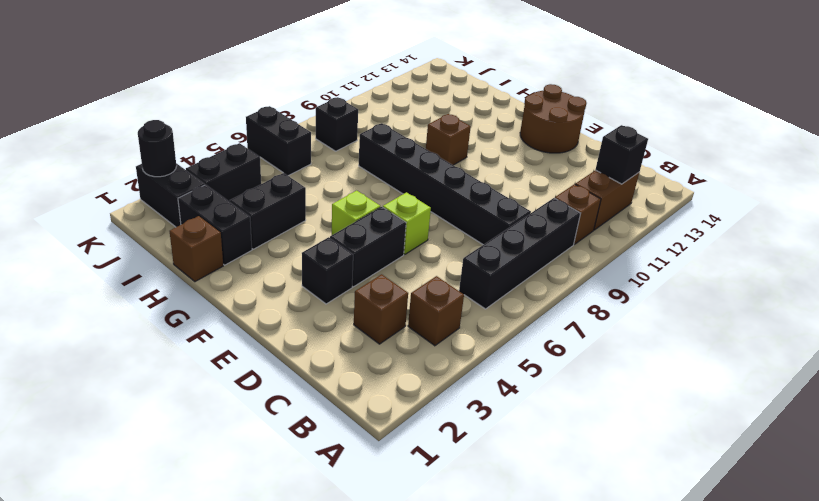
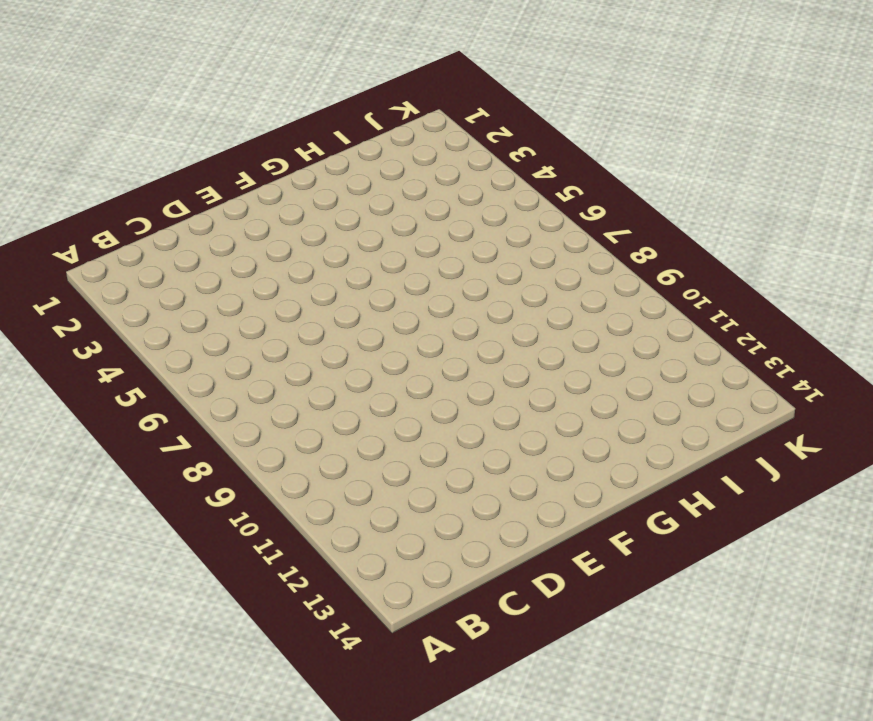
none -> brown brick B4 level 1
none -> black brick B6:B9 level 1
none -> brown brick B10 level 1

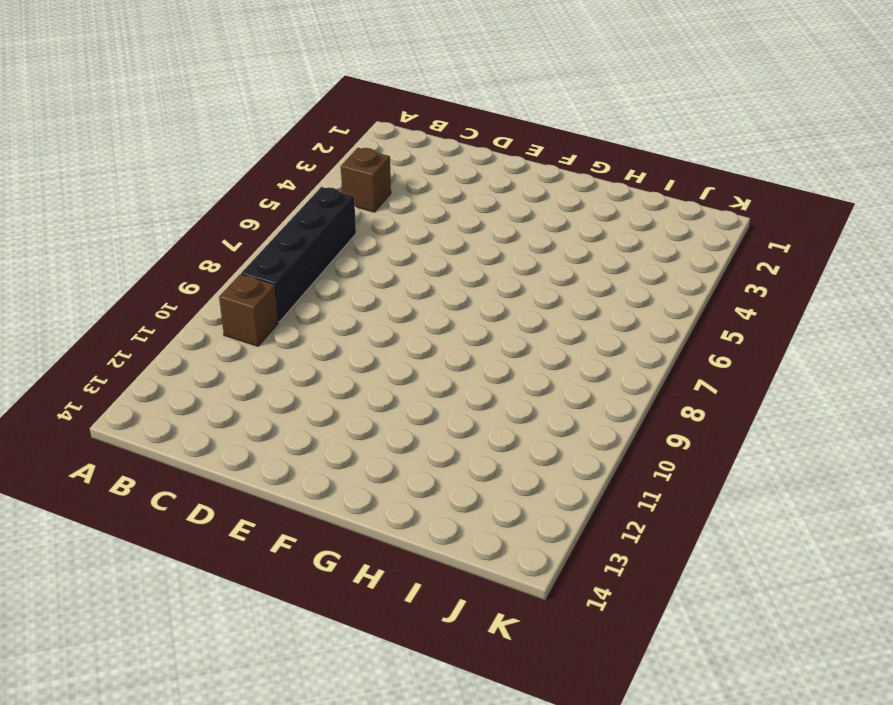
none -> brown brick B11:B12 level 1
none -> brown brick C3 level 1
none -> black brick C8:H8 level 1

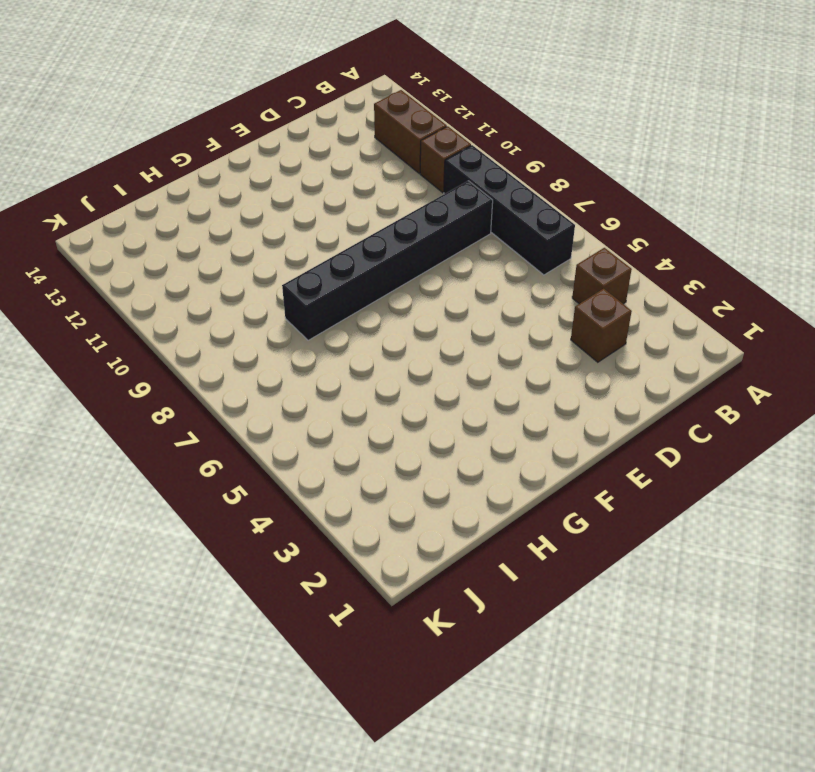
none -> black brick E3 level 1
none -> black brick E4:E5 level 1
none -> lime brick E6 level 1

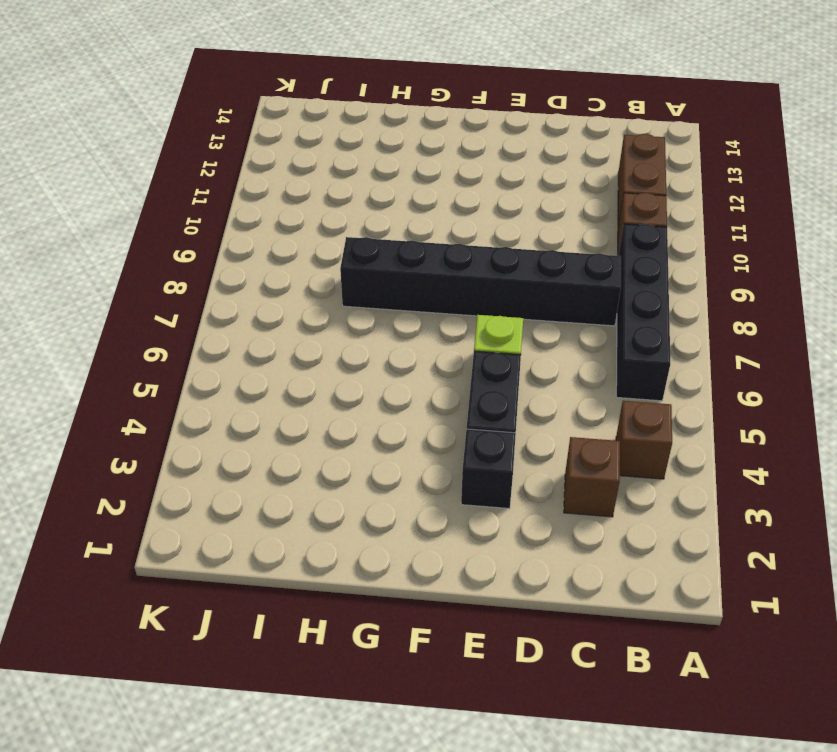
none -> brown round brick E13:F14 level 1
none -> lime brick F5 level 1
none -> brown brick G10 level 1

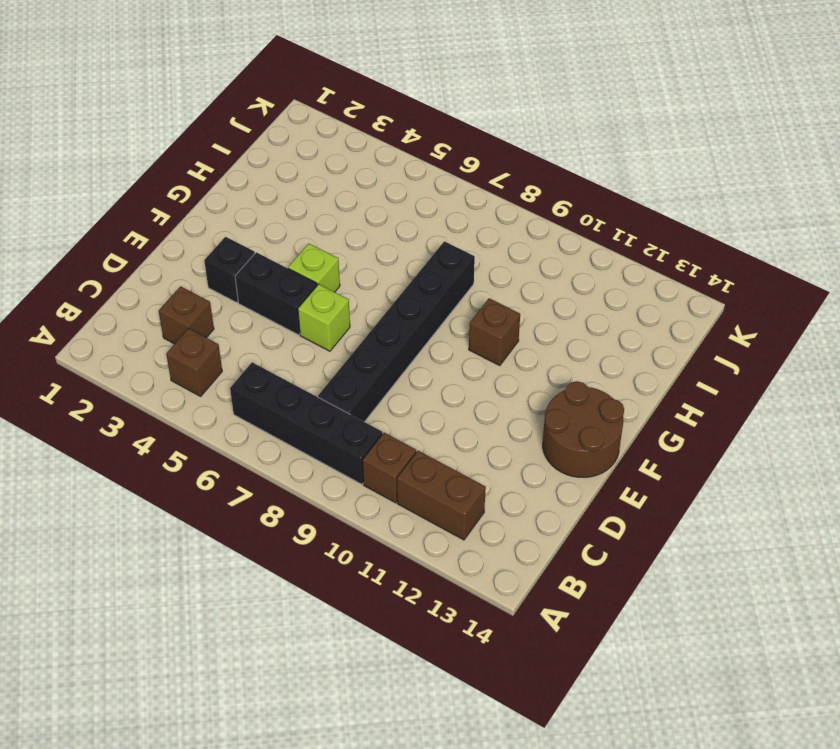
none -> brown brick H1 level 1
none -> black brick H2:I2 level 1
none -> black brick H3:H4 level 1

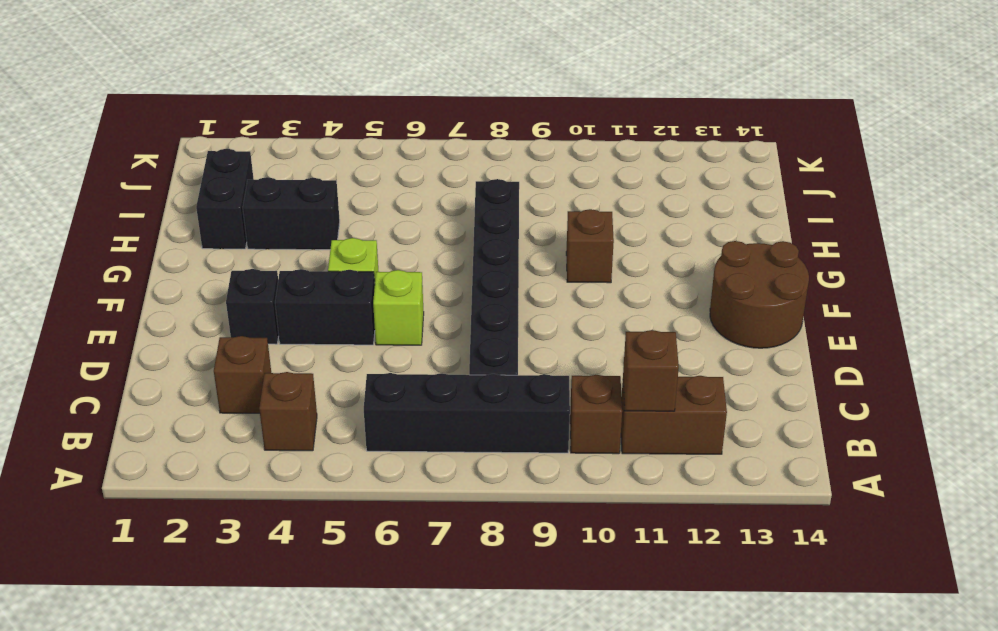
brown brick B11 level 2 -> brown brick H1 level 1
none -> black brick J2:K2 level 1
none -> black brick J3:J4 level 1
none -> black brick J6:K6 level 1

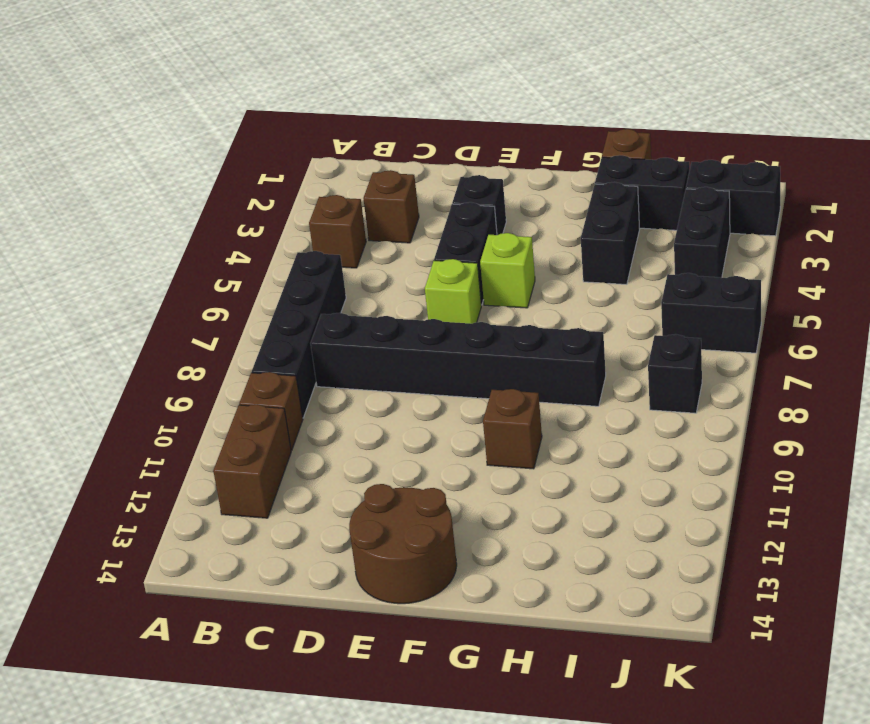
none -> black brick B12 level 2
none -> black round brick K2 level 2

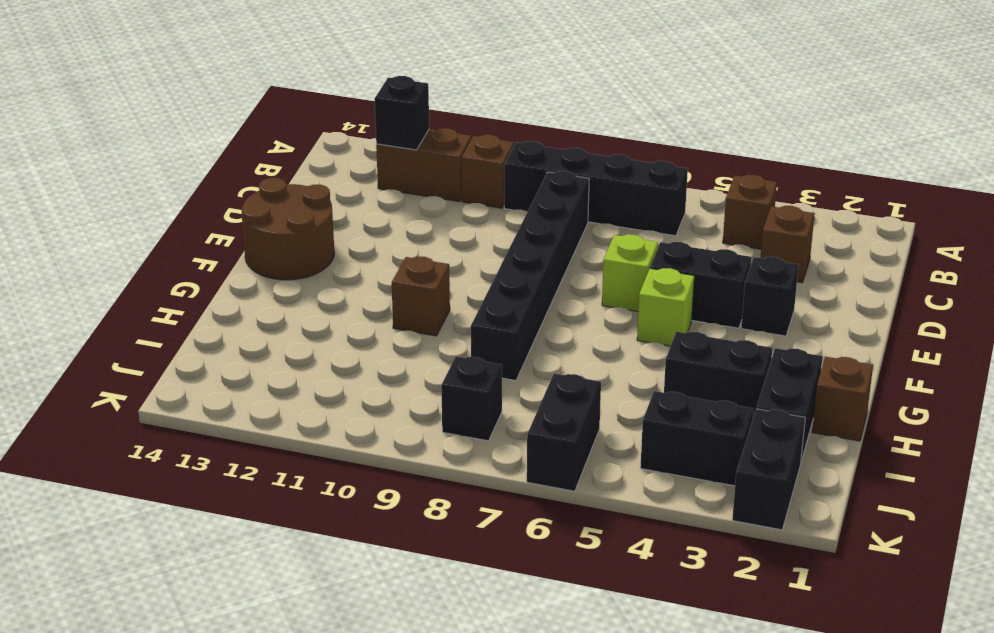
none -> black round brick K2 level 2

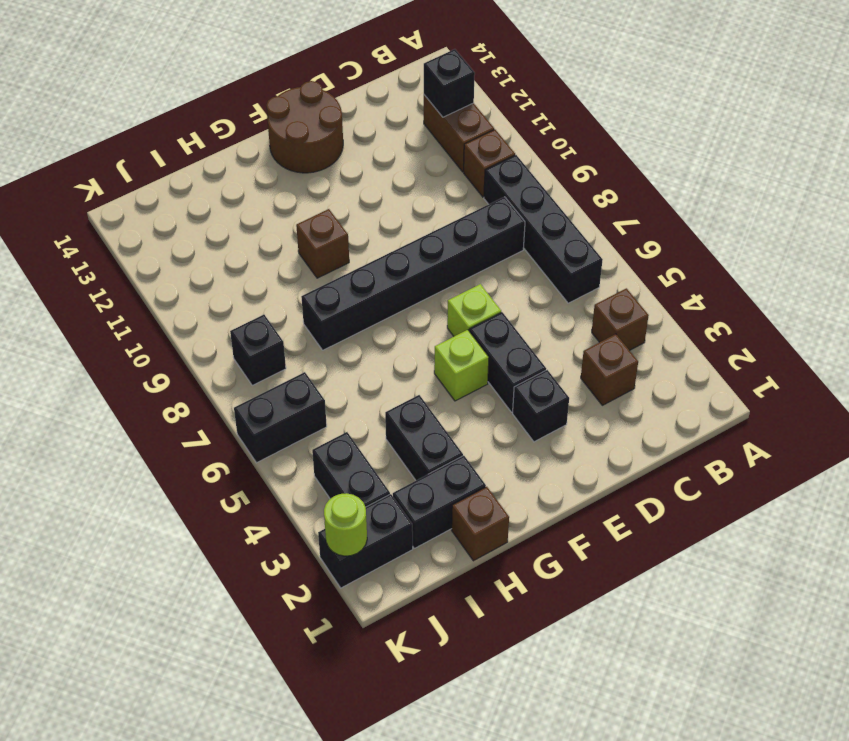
lime round brick K2 level 2 -> black round brick K2 level 2

